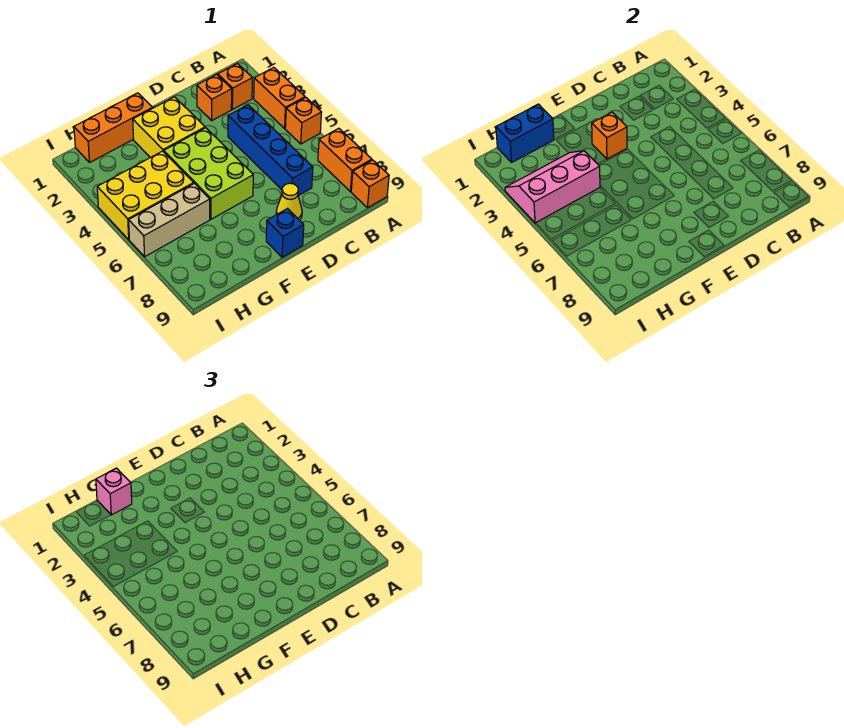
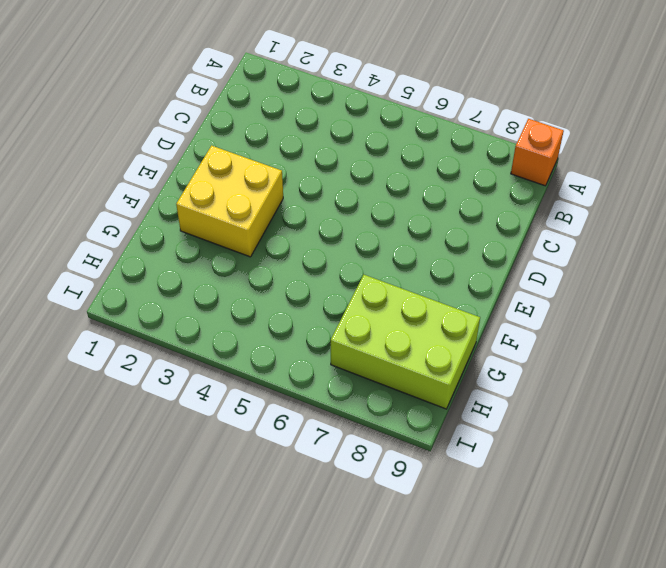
lime brick G7:H9 level 1 -> lime brick E4:F6 level 1
none -> orange brick A3:A4 level 1
none -> orange brick A5 level 1
none -> orange brick A7:A8 level 1

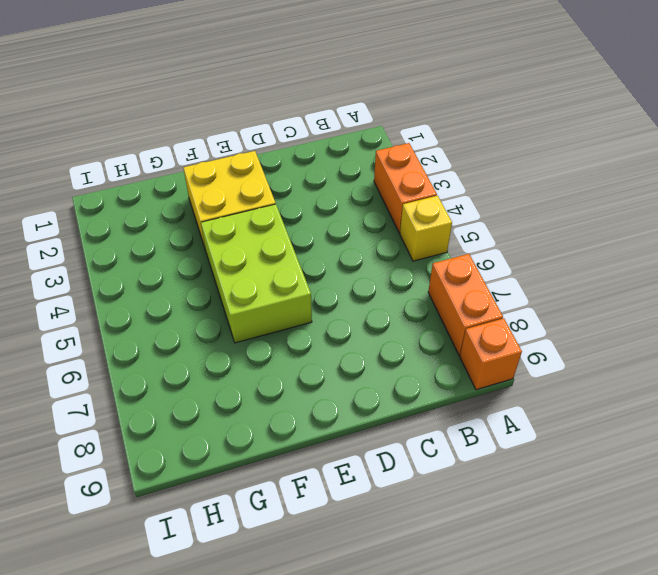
yellow brick A5 level 1 -> orange brick A5 level 1
none -> orange brick B2 level 1
none -> orange brick C2 level 1
none -> blue brick C4:C7 level 1

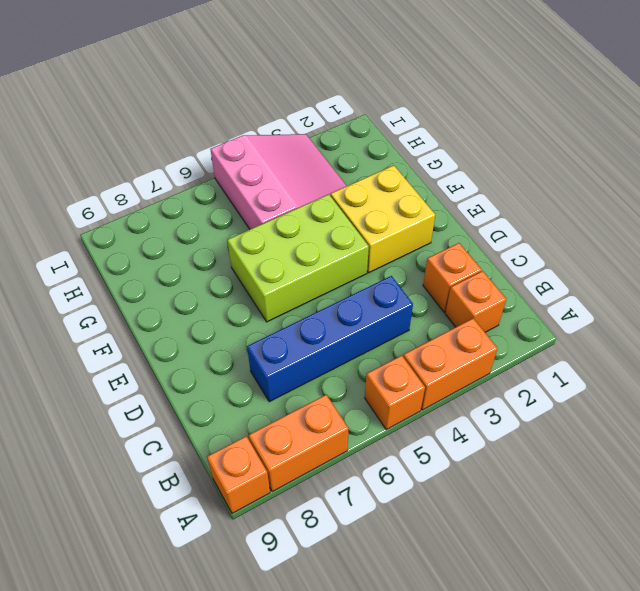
pink slope G3:I5 level 1 top 5 -> yellow brick G4:I5 level 1
none -> yellow cone D8 level 1
none -> blue brick E9 level 1
none -> orange brick F1:H1 level 1

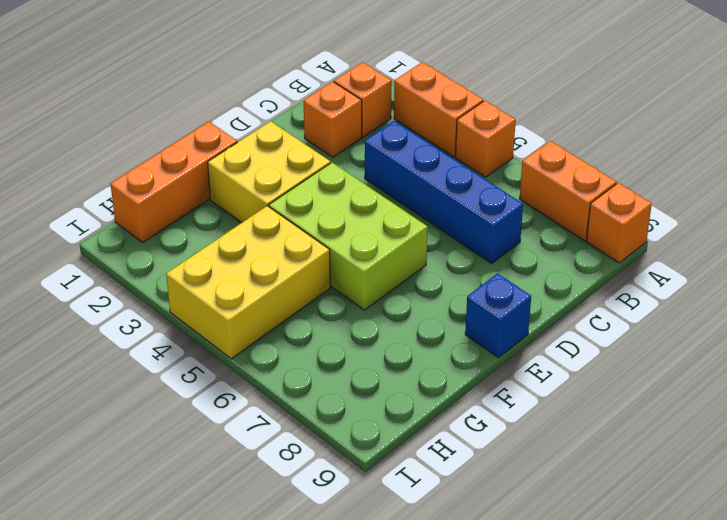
none -> yellow cone D8 level 1
none -> tan brick G6:I6 level 1
none -> orange brick E3 level 2

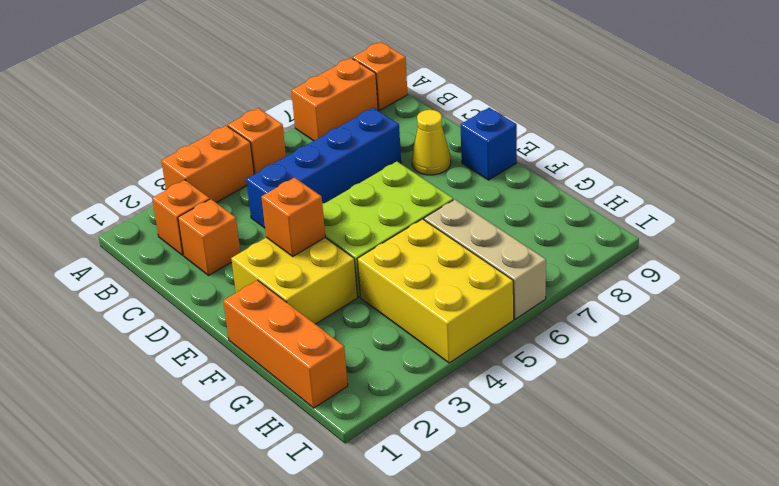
none -> blue brick G1:H1 level 2
none -> pink slope G3:I4 level 2 top 4
none -> pink brick G1 level 3

